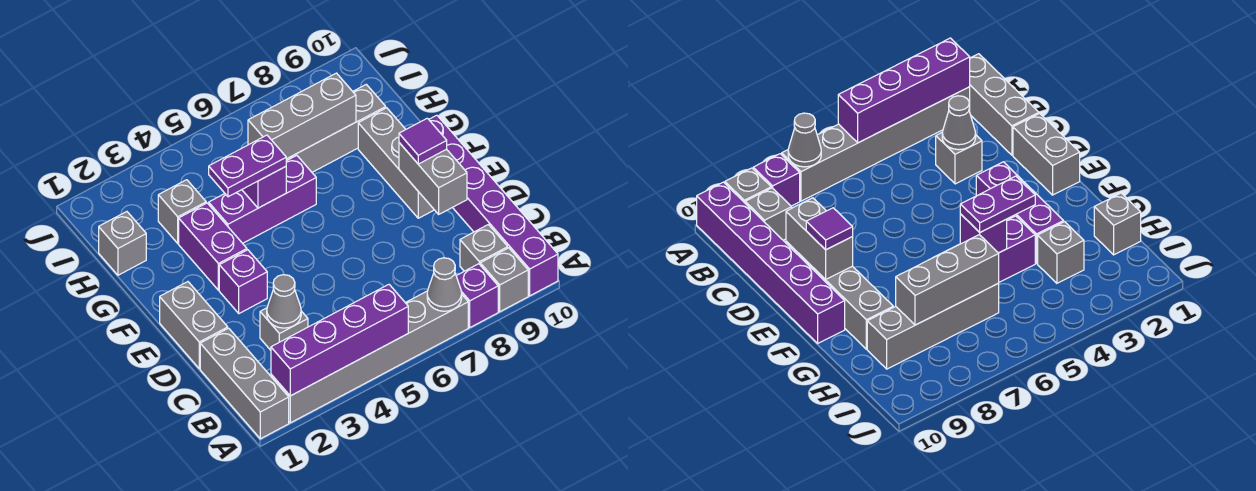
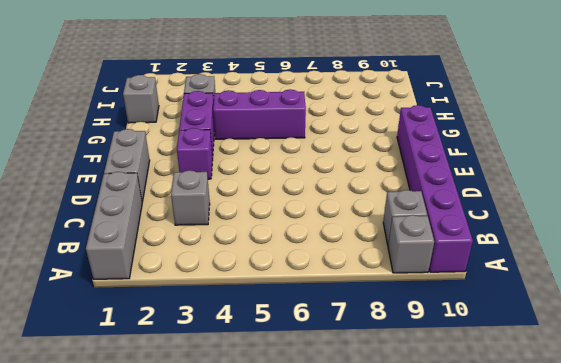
none -> grey brick A2:A7 level 1
none -> purple brick A8 level 1
none -> grey brick E9:G9 level 1

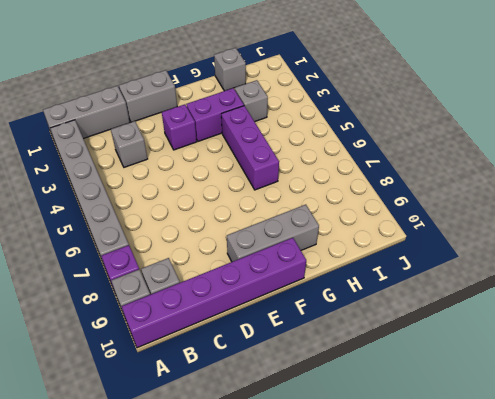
none -> grey brick H6:H9 level 1
none -> purple brick A2:A5 level 2
none -> grey cone A7 level 2

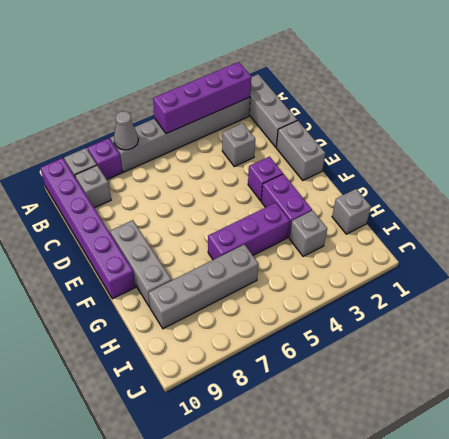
none -> grey cone C3 level 2
none -> grey brick D9:E9 level 2
none -> purple brick G5 level 2

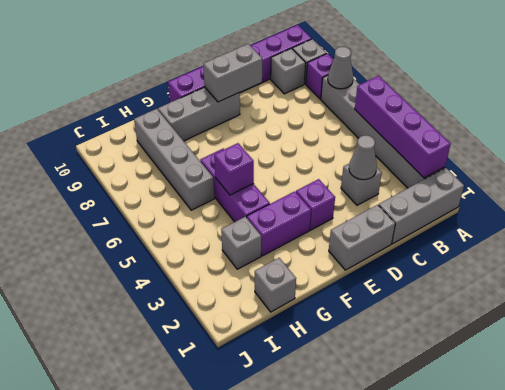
none -> grey brick H6:H8 level 2
none -> purple tile E9 level 3
none -> purple plate G4:G5 level 3

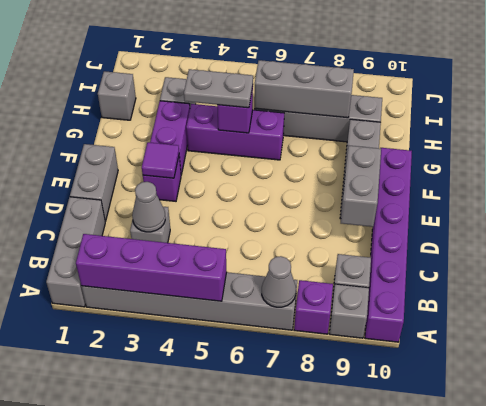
purple tile E3 level 2 -> purple tile E9 level 3
grey plate G4:G5 level 3 -> purple plate G4:G5 level 3

